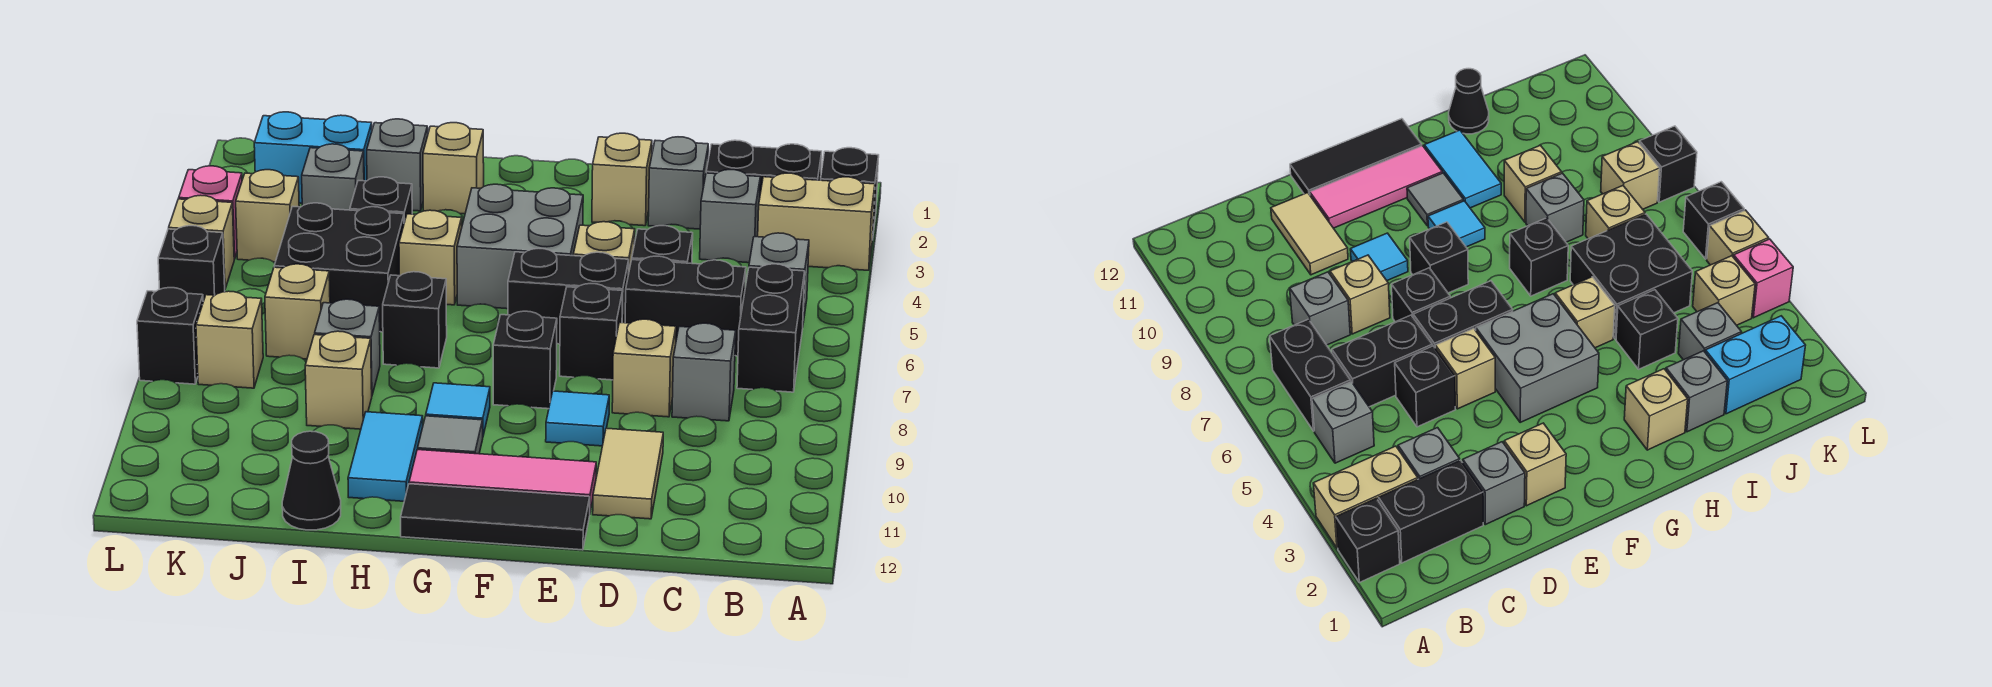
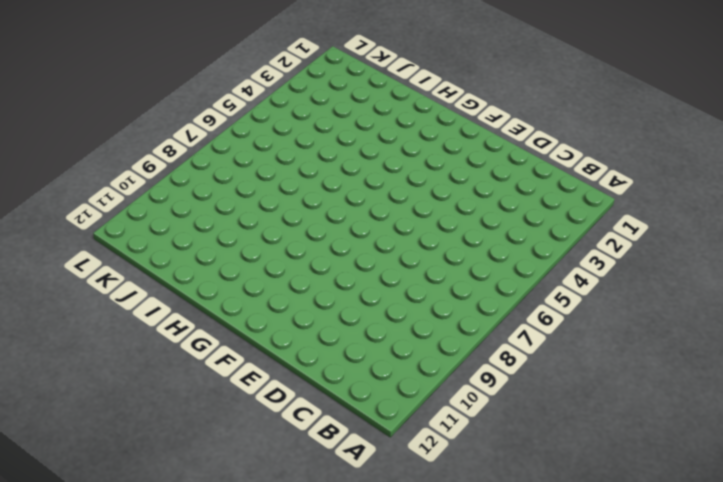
none -> black brick A2 level 1
none -> tan brick A3:B3 level 1
none -> black brick B2:C2 level 1
none -> grey brick B5 level 1

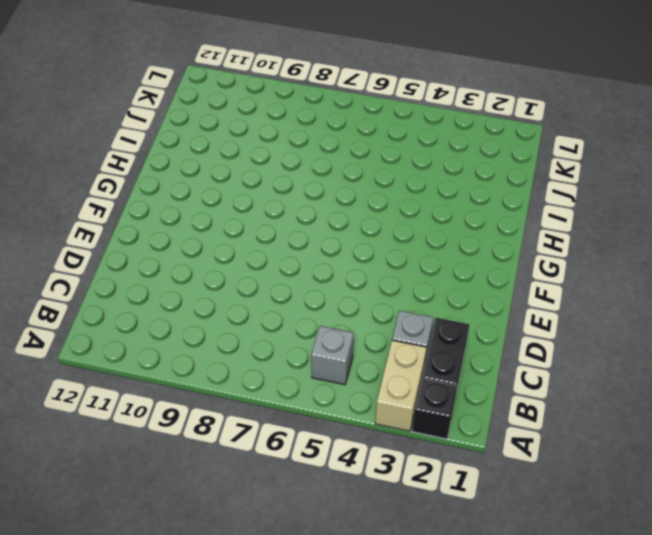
none -> black brick B6:B7 level 1
none -> black brick C6:D6 level 1
none -> grey brick C8 level 1
none -> grey brick D2 level 1

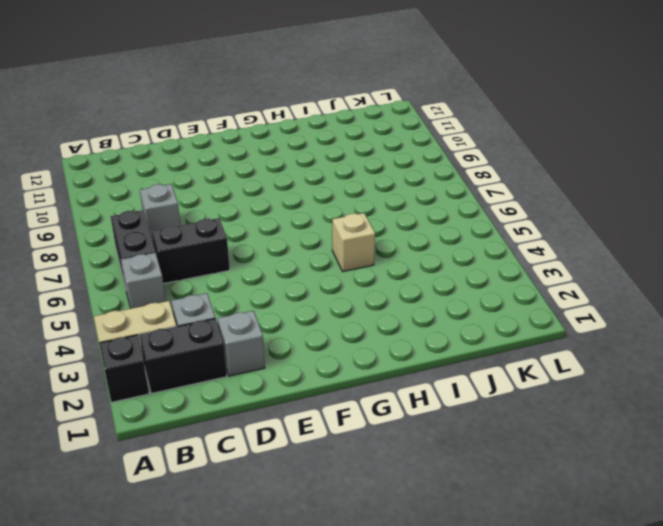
none -> black brick D5 level 1
none -> tan brick D8 level 1
none -> tan tile D10:D11 level 1
none -> tan brick E2 level 1

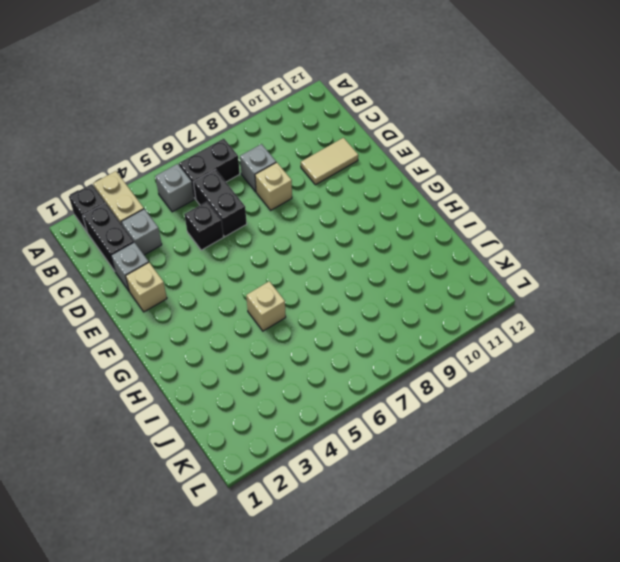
none -> tan brick E5 level 1
none -> black brick E6:F6 level 1
none -> black brick E7 level 1
none -> cyan tile E9 level 1

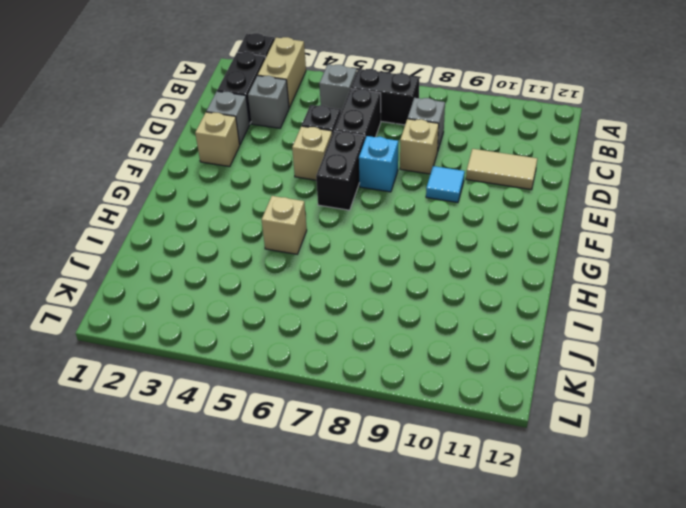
cyan brick E7 level 1 -> black brick E7 level 1
none -> pink tile E11:G11 level 1
none -> black tile E12:G12 level 1
none -> grey brick F4:G5 level 1
none -> black brick F8 level 1

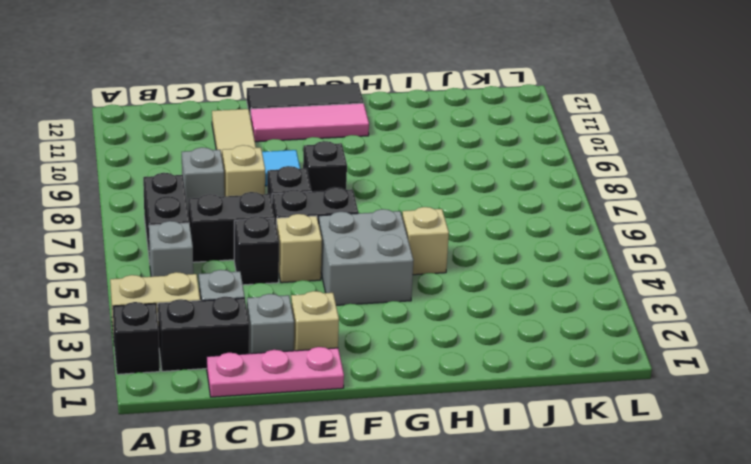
pink plate C1:E1 level 1 -> none
none -> cyan tile G9 level 1
none -> grey tile G10 level 1
none -> tan brick H2 level 1
none -> black brick H7 level 1

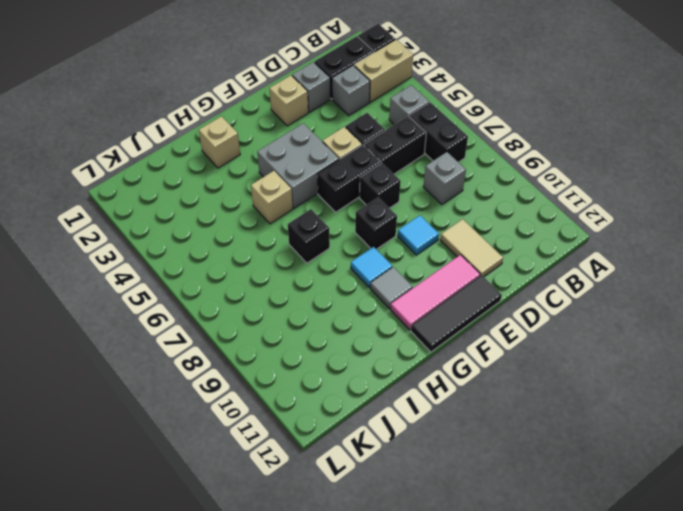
none -> tan brick D8 level 1
none -> cyan tile H10:H11 level 1
none -> grey brick I2 level 1
none -> black brick I4 level 1

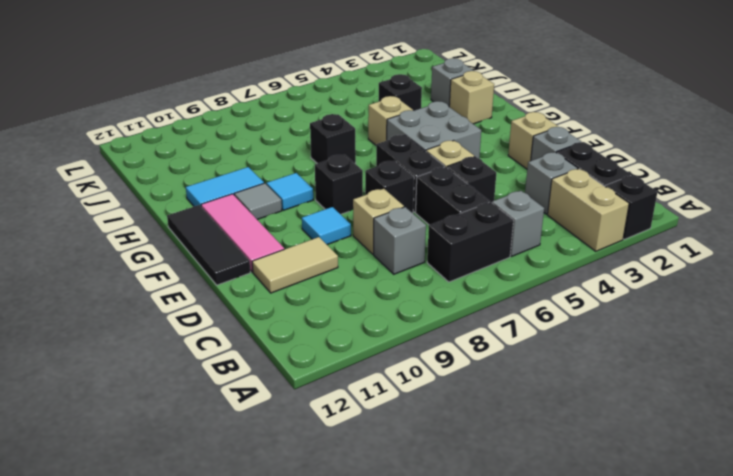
none -> black brick I5:J6 level 1
none -> grey brick I8 level 1
none -> tan brick I9 level 1
none -> black cone I12 level 1

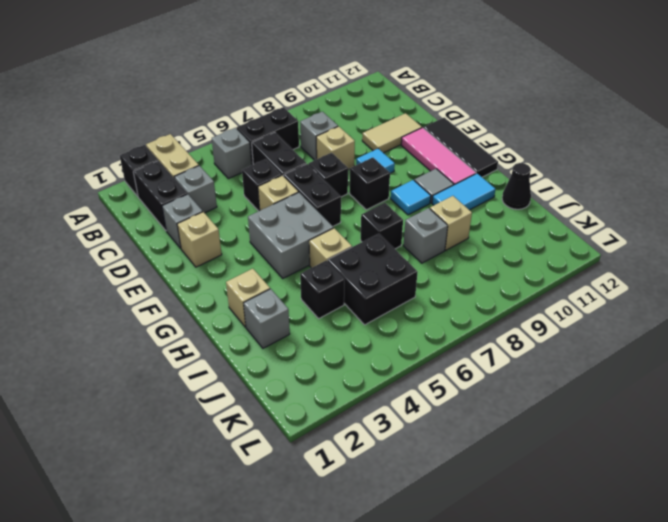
none -> cyan brick J2:K2 level 1
none -> grey brick J3 level 1
none -> tan brick J7 level 1
none -> tan brick K4 level 1

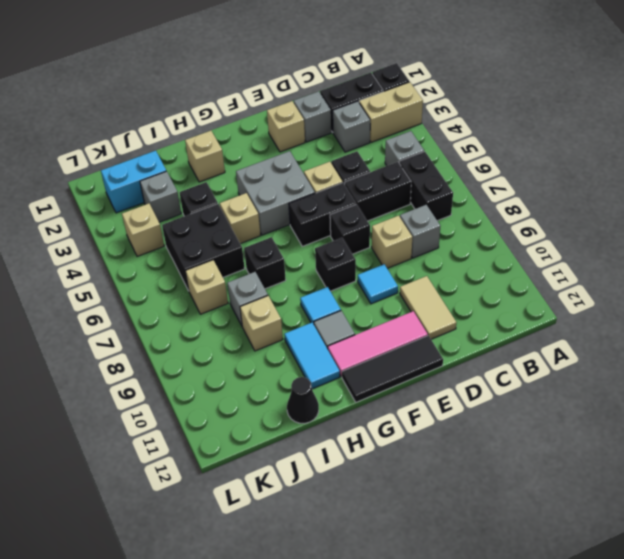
none -> grey brick I2 level 1
none -> tan brick K8 level 1
none -> pink brick L4 level 1
none -> tan brick L5 level 1

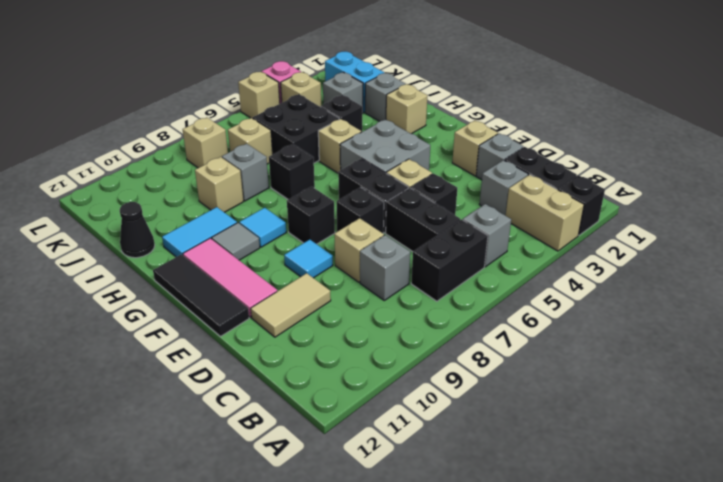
none -> black brick L6 level 1
none -> black brick L8 level 1

